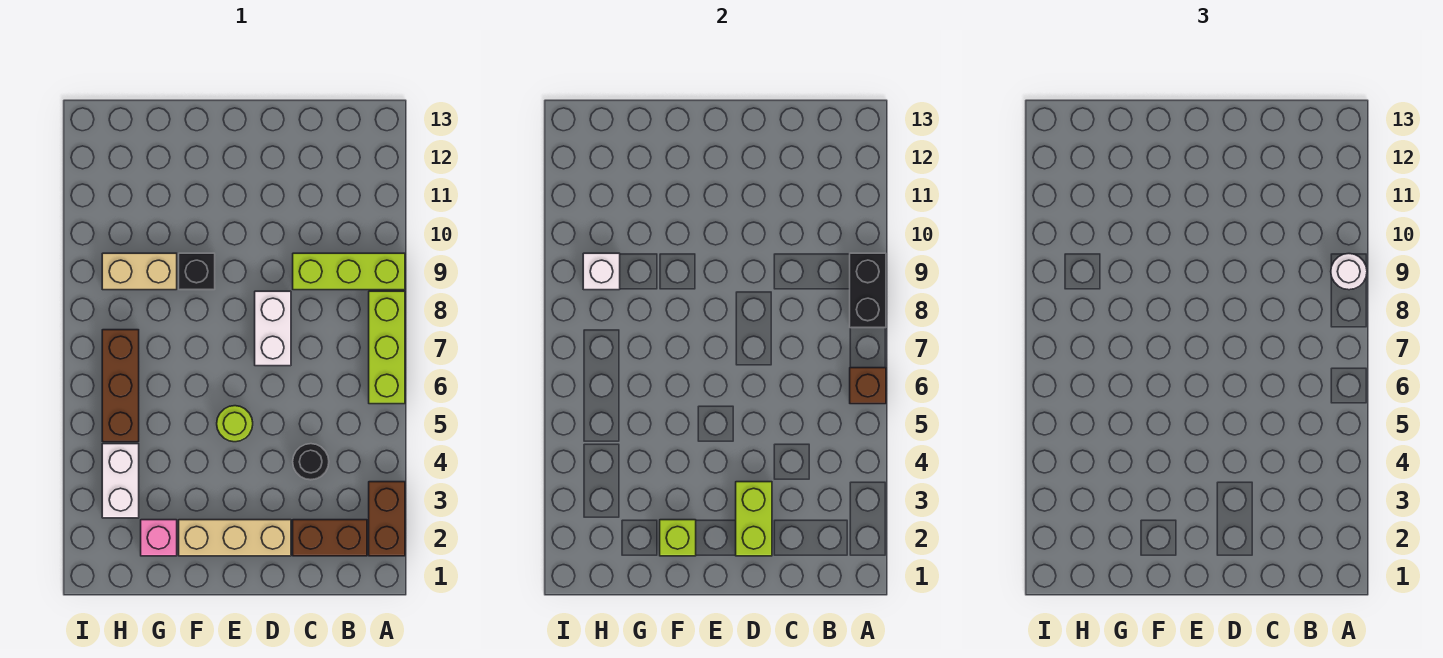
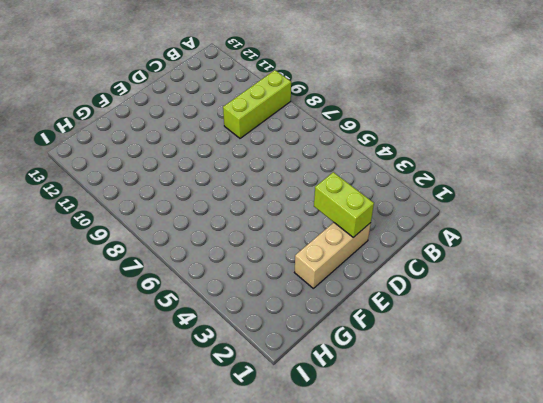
none -> brown brick A2:A3 level 1
none -> lime brick A6:A8 level 1
none -> brown brick B2:C2 level 1

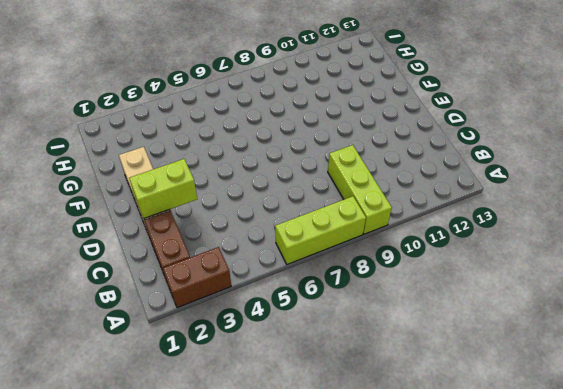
none -> black round brick C4 level 1
none -> white brick D7:D8 level 1
none -> lime round brick E5 level 1

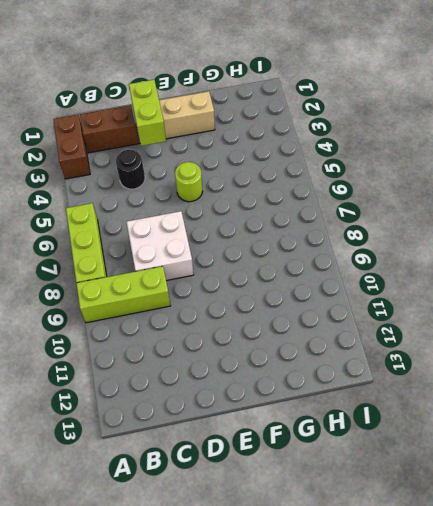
white brick C7:D8 level 1 -> white brick D7:D8 level 1
none -> black brick F9 level 1
none -> pink brick G2 level 1
none -> tan brick G9:H9 level 1

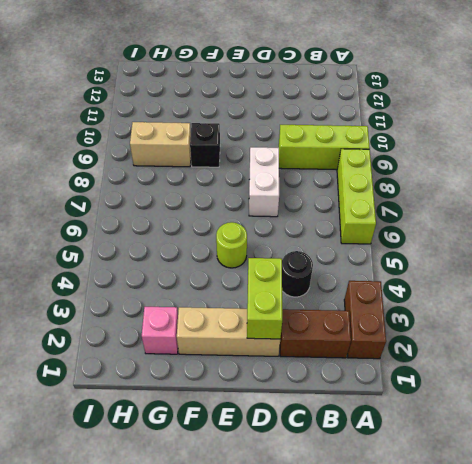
none -> white brick H3:H4 level 1
none -> brown brick H5:H7 level 1
none -> brown brick A6 level 2

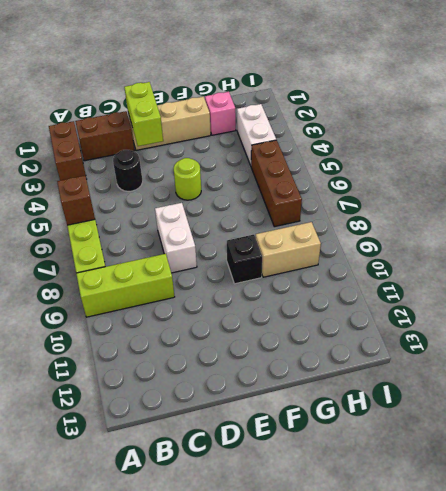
none -> black brick A8:A9 level 2
none -> lime brick F2 level 2
none -> white brick H9 level 2

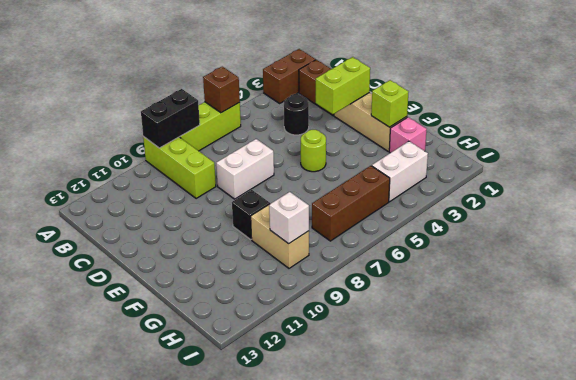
none -> white round brick A9 level 3

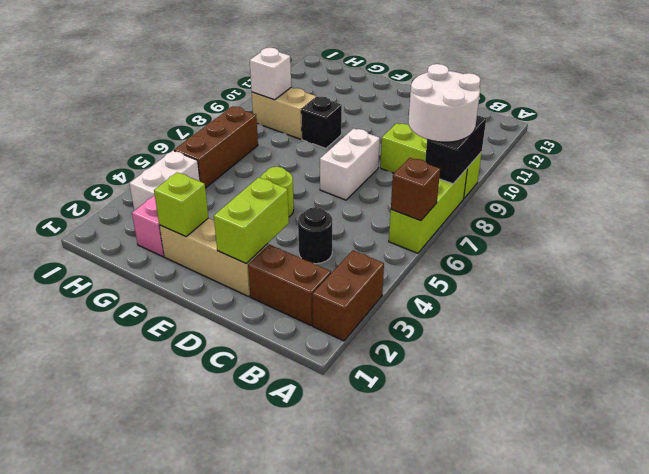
white round brick A8:B9 level 3 -> white round brick A9 level 3

